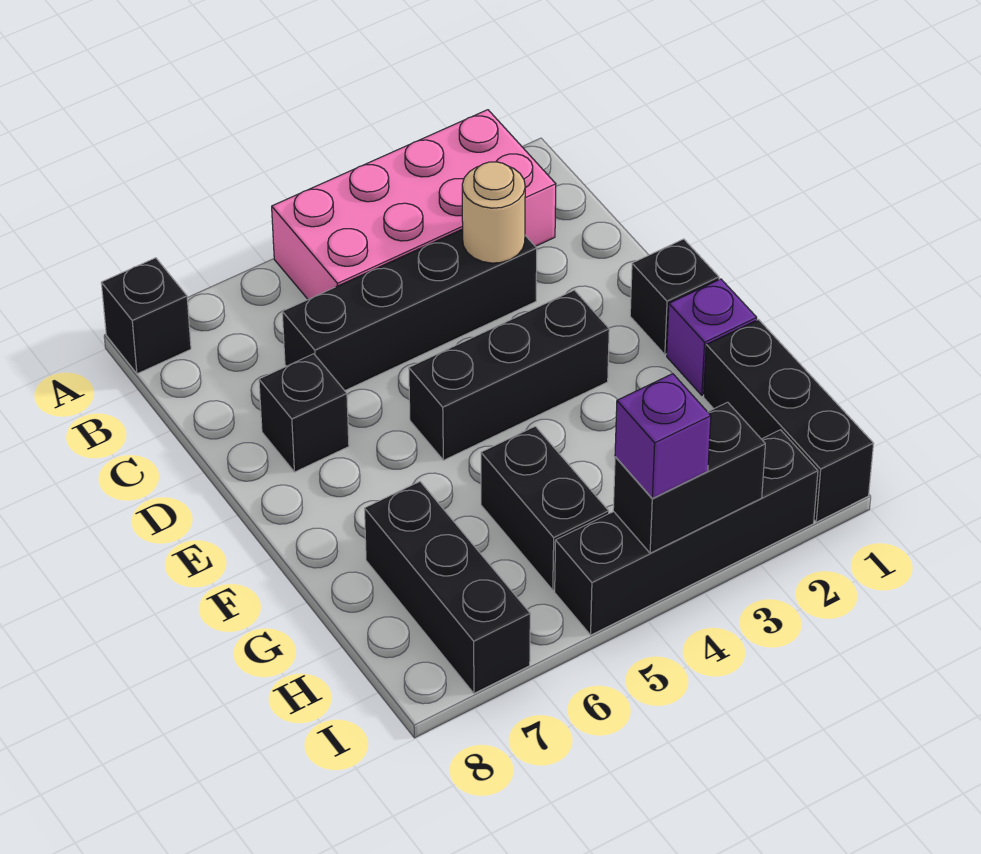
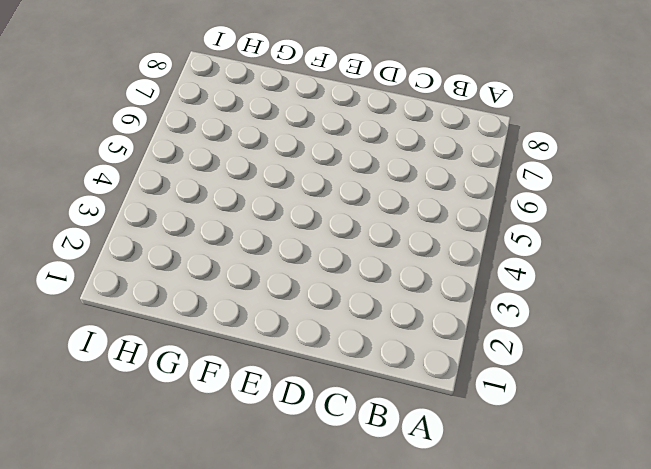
none -> pink brick A2:B5 level 1
none -> black brick A8 level 1
none -> black brick C3:C6 level 1

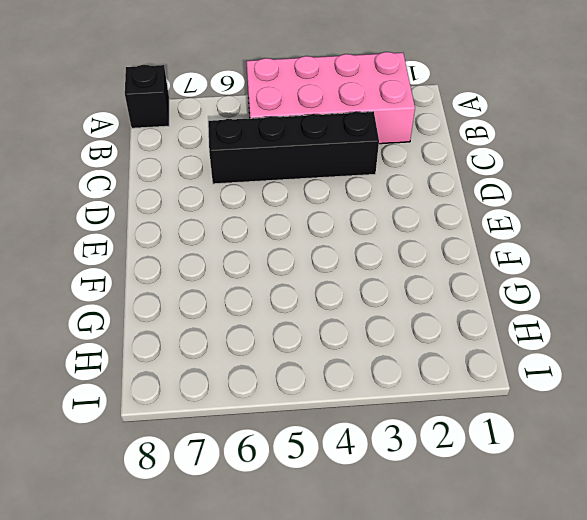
none -> black brick D7 level 1
none -> black brick E1 level 1
none -> black brick E3:E5 level 1

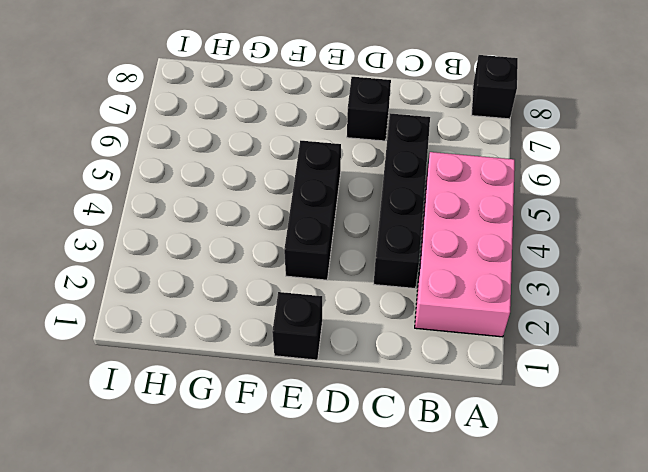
none -> purple brick F1 level 1
none -> black brick G1:I1 level 1
none -> black brick G5:H5 level 1

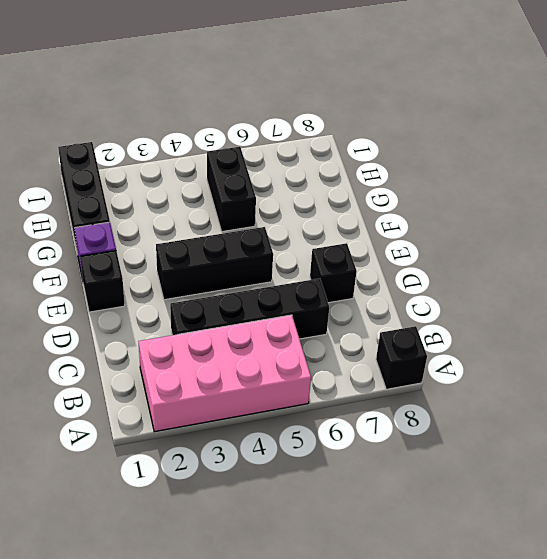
none -> black brick G7:I7 level 1
none -> black brick I2:I5 level 1
none -> tan round brick C3 level 2

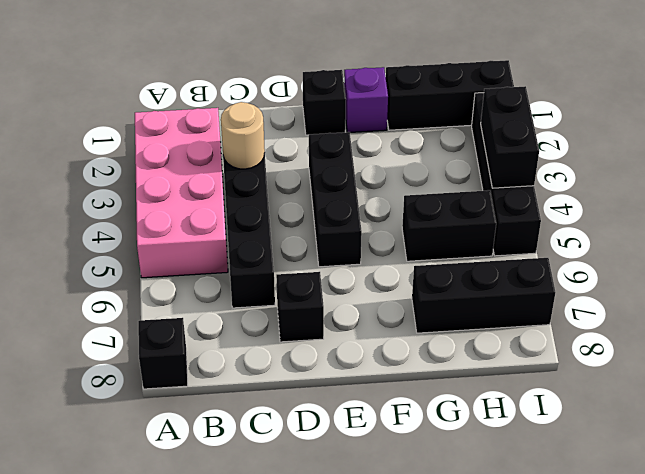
none -> purple brick I4 level 3

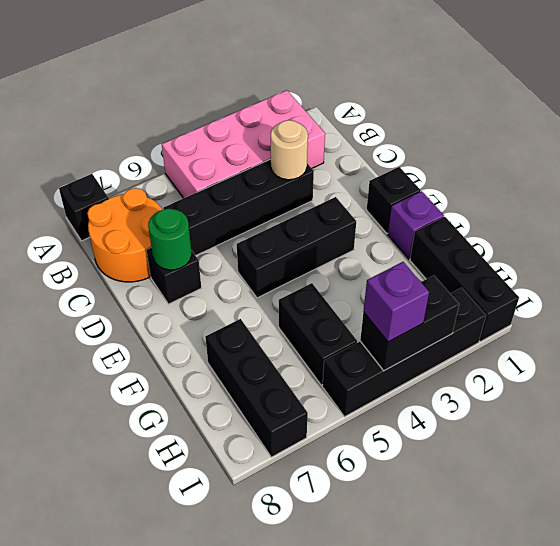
orange round brick B7:C8 level 1 -> none
green round brick D7 level 2 -> none

